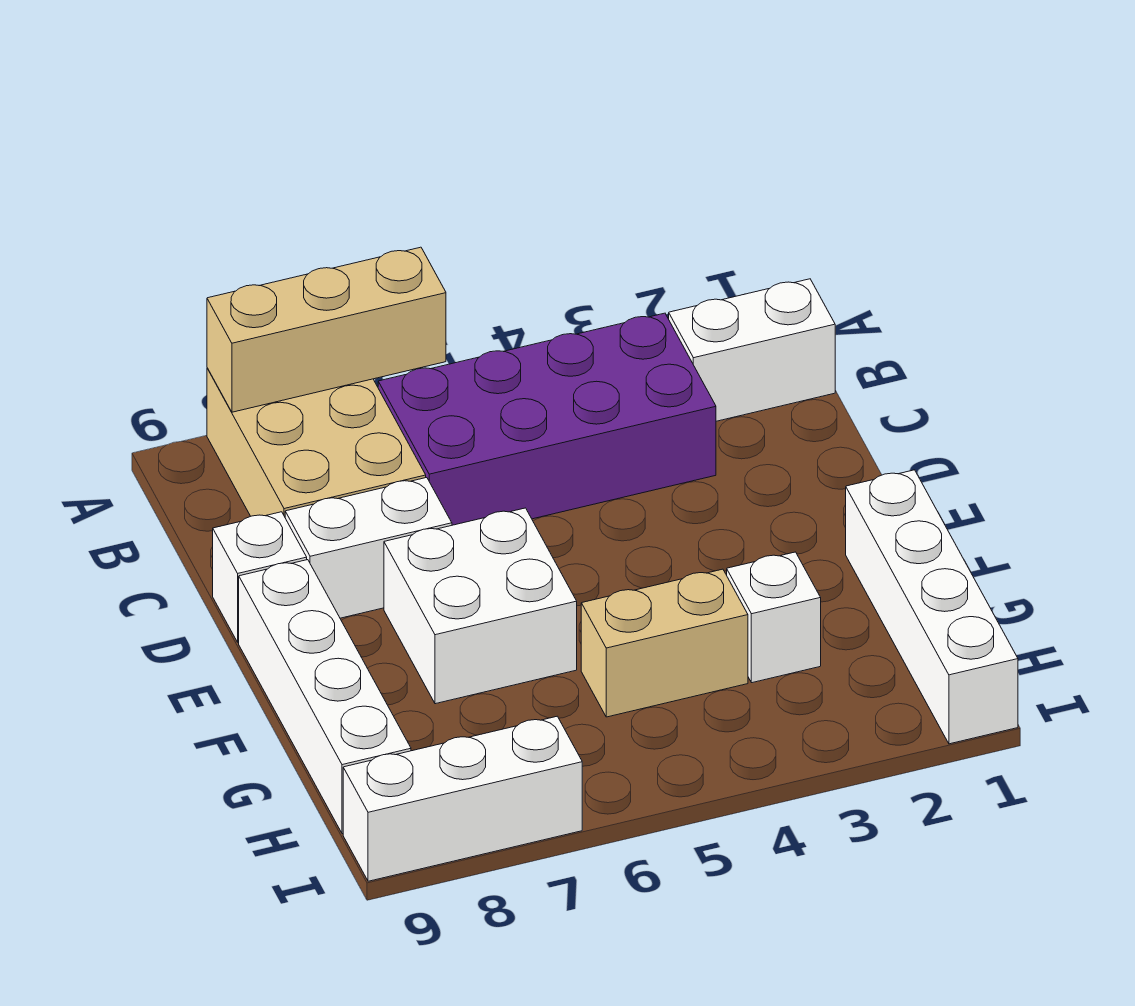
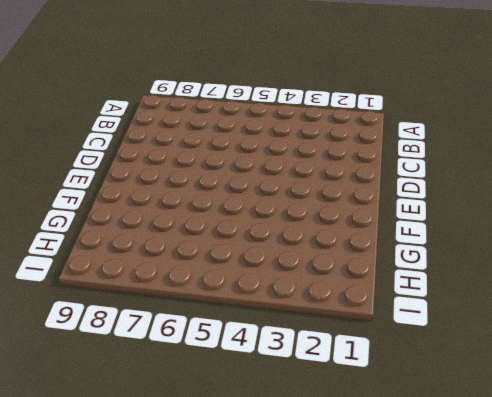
none -> tan brick A7:C8 level 1
none -> white brick B1:B2 level 1
none -> purple brick B3:C6 level 1

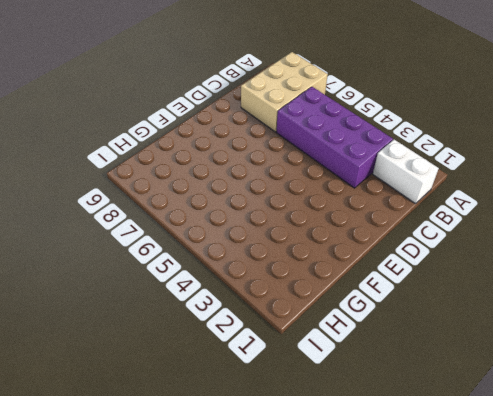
none -> white brick D7:D8 level 1
none -> white brick D9 level 1
none -> white brick E6:F7 level 1

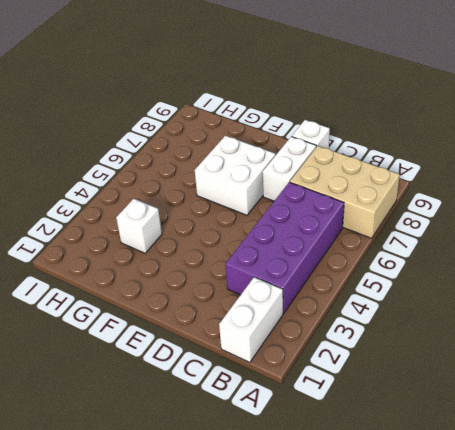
none -> white brick E9:H9 level 1
none -> white brick F1:I1 level 1
none -> tan brick G4:G5 level 1

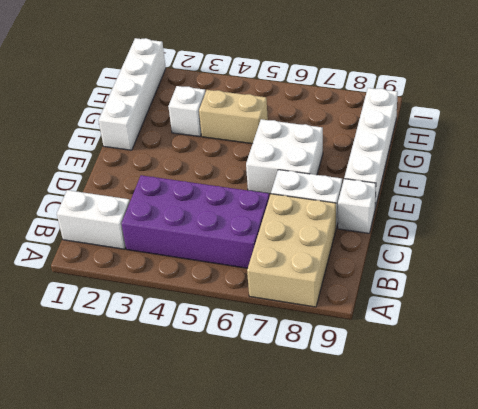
none -> white brick I7:I9 level 1
none -> tan brick A6:A8 level 2

